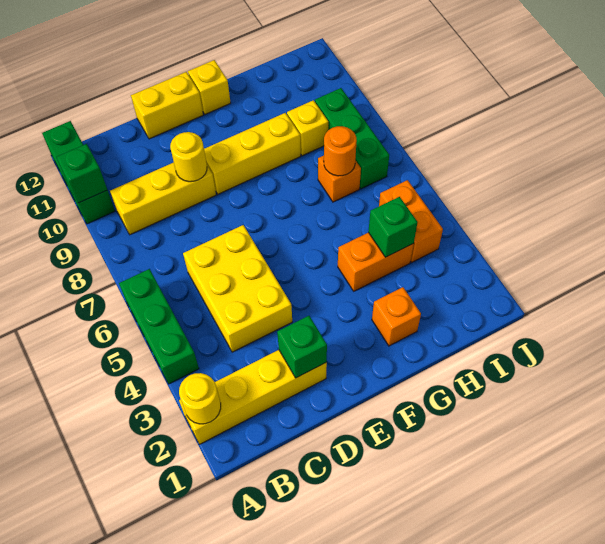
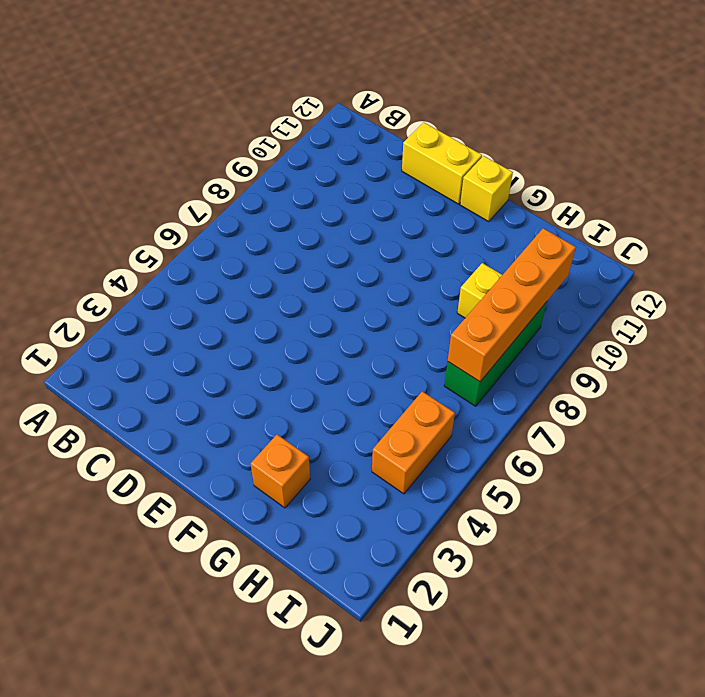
orange brick I7:I10 level 2 -> none
none -> yellow brick A2:D2 level 1
none -> green brick A4:A6 level 1
none -> green brick A10:A12 level 1

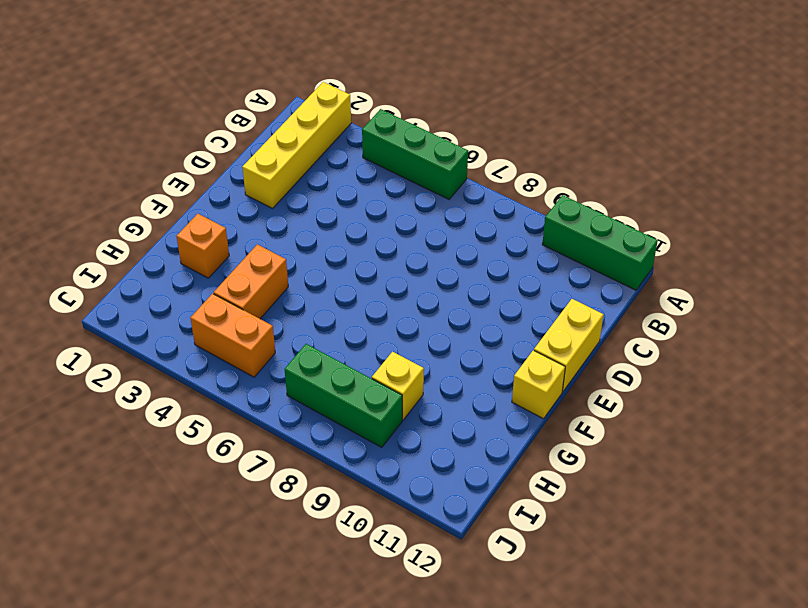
none -> yellow brick B9:D9 level 1
none -> yellow brick C4:D6 level 1
none -> yellow brick E9:G9 level 1

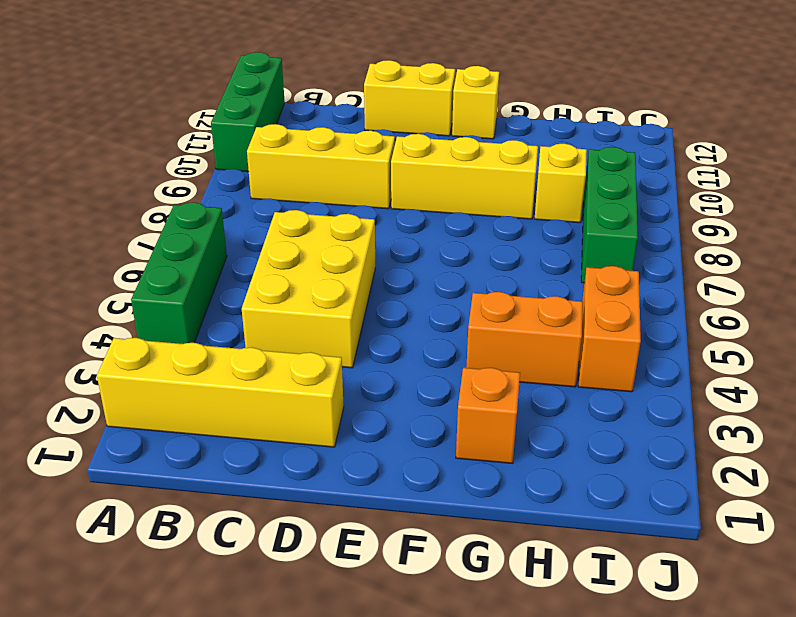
none -> orange brick H7 level 1
none -> yellow round brick A2 level 2
none -> green brick A10 level 2

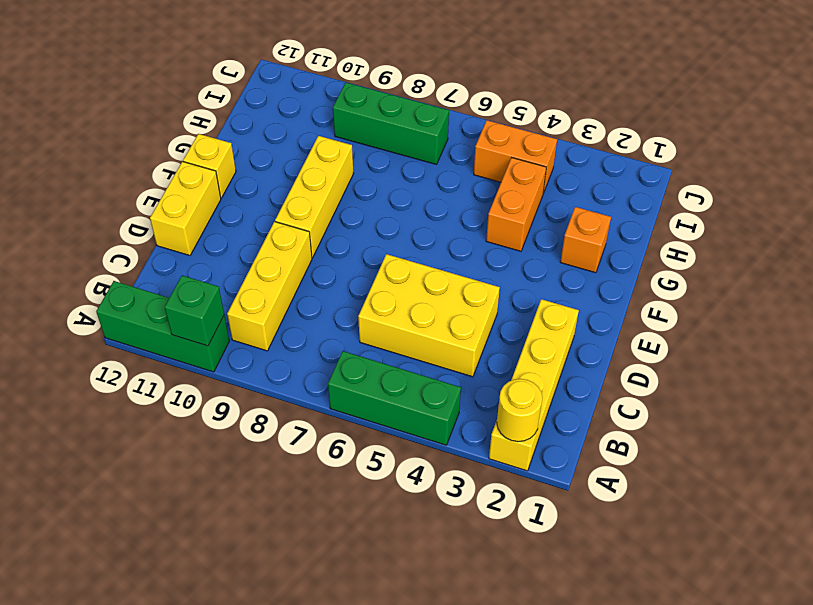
none -> orange brick H7 level 1
none -> yellow brick H9 level 1
none -> green brick D2 level 2

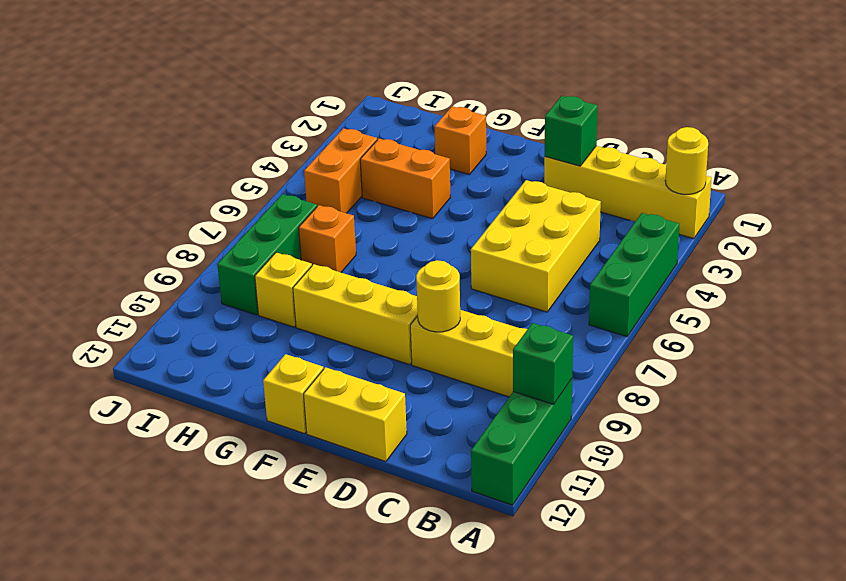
none -> green brick H4 level 2
none -> orange round brick H7 level 2

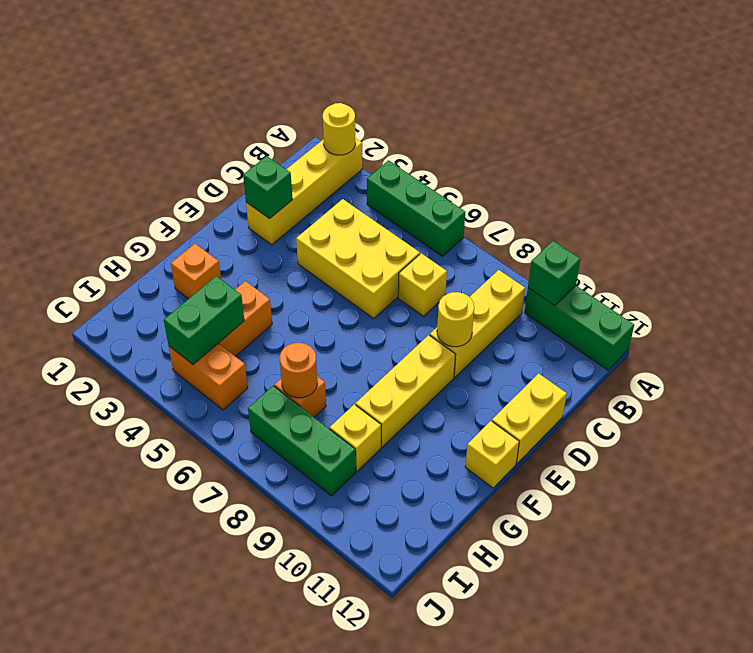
yellow brick C7 level 1 -> none
green brick H4:I4 level 2 -> green brick H4 level 2

